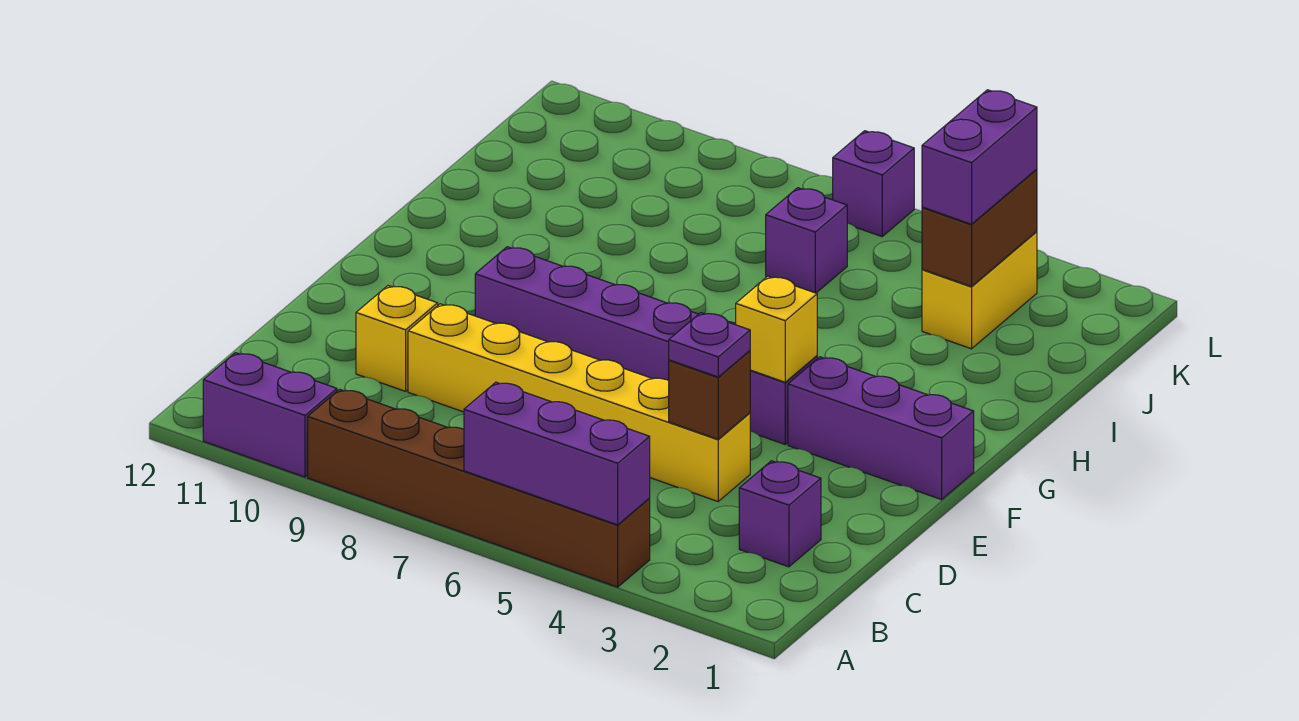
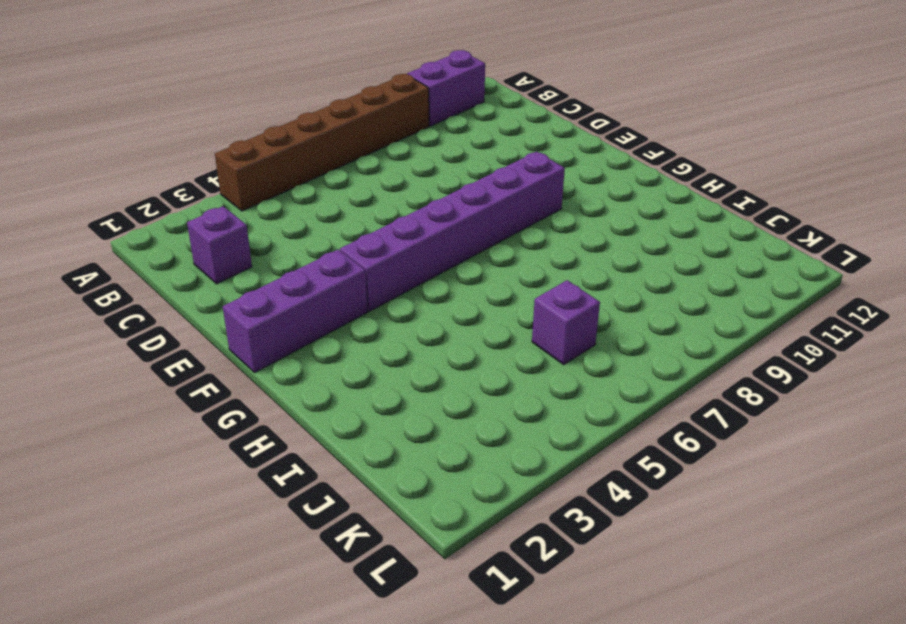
none -> yellow brick D4:D9 level 1
none -> yellow brick D10 level 1
none -> yellow brick J3:K3 level 1

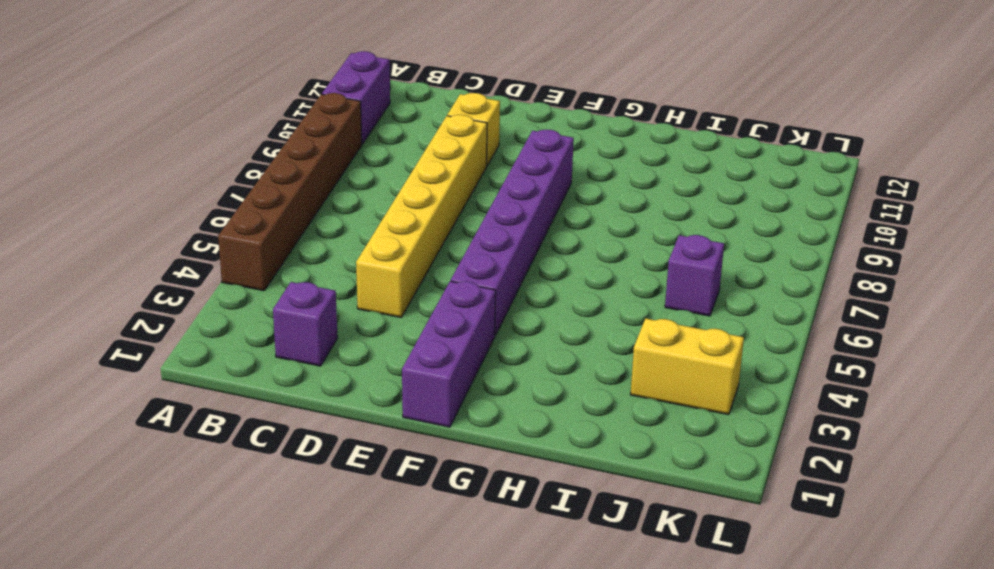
none -> purple brick L6 level 1
none -> purple brick A4:A6 level 2
none -> brown brick D4 level 2

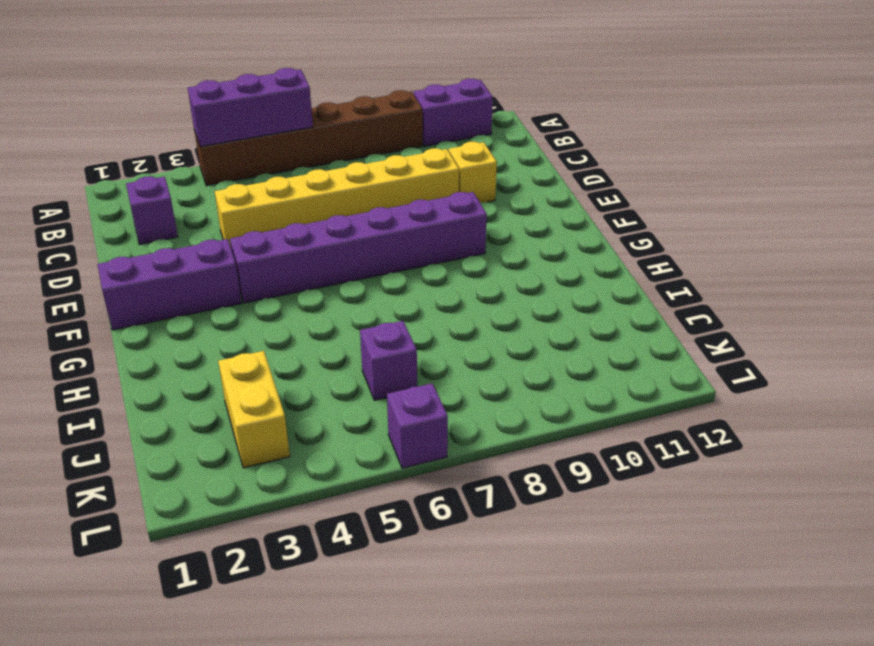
none -> brown brick D4 level 2
none -> yellow brick F4 level 2
none -> brown brick J3:K3 level 2

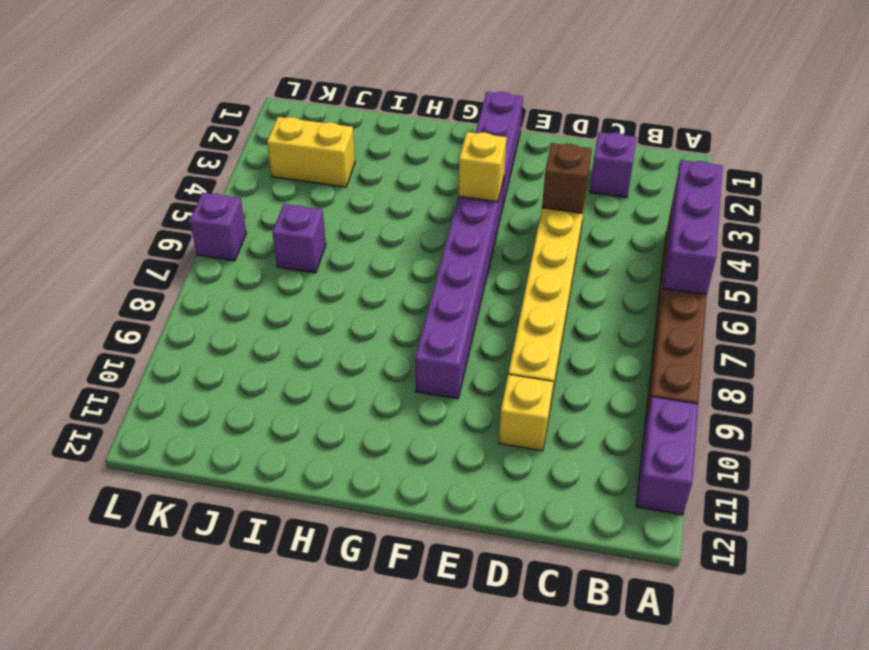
none -> brown brick J3:K3 level 2
none -> purple plate D4 level 3
none -> purple brick J3:K3 level 3

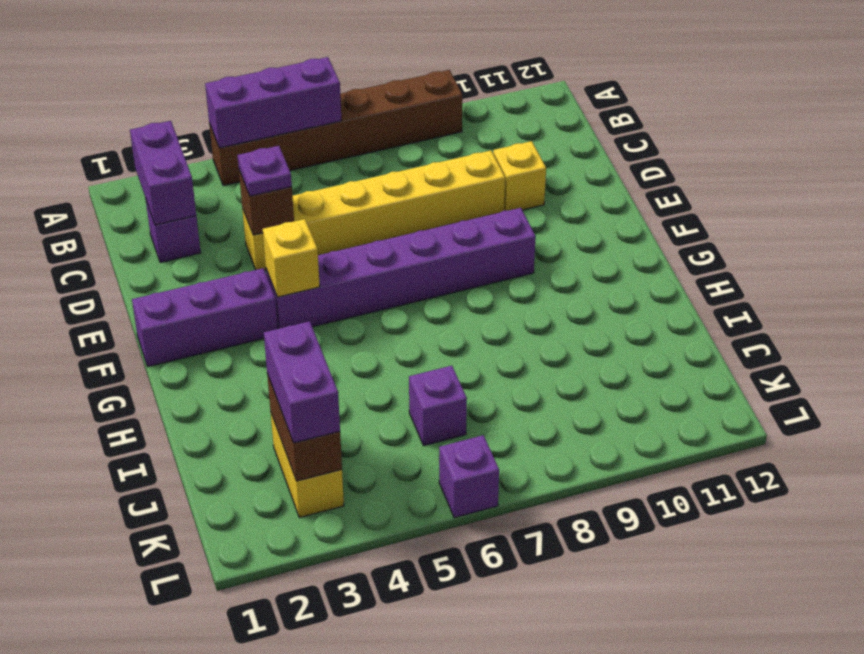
purple brick B2:C2 level 2 -> purple brick A10:A11 level 1

